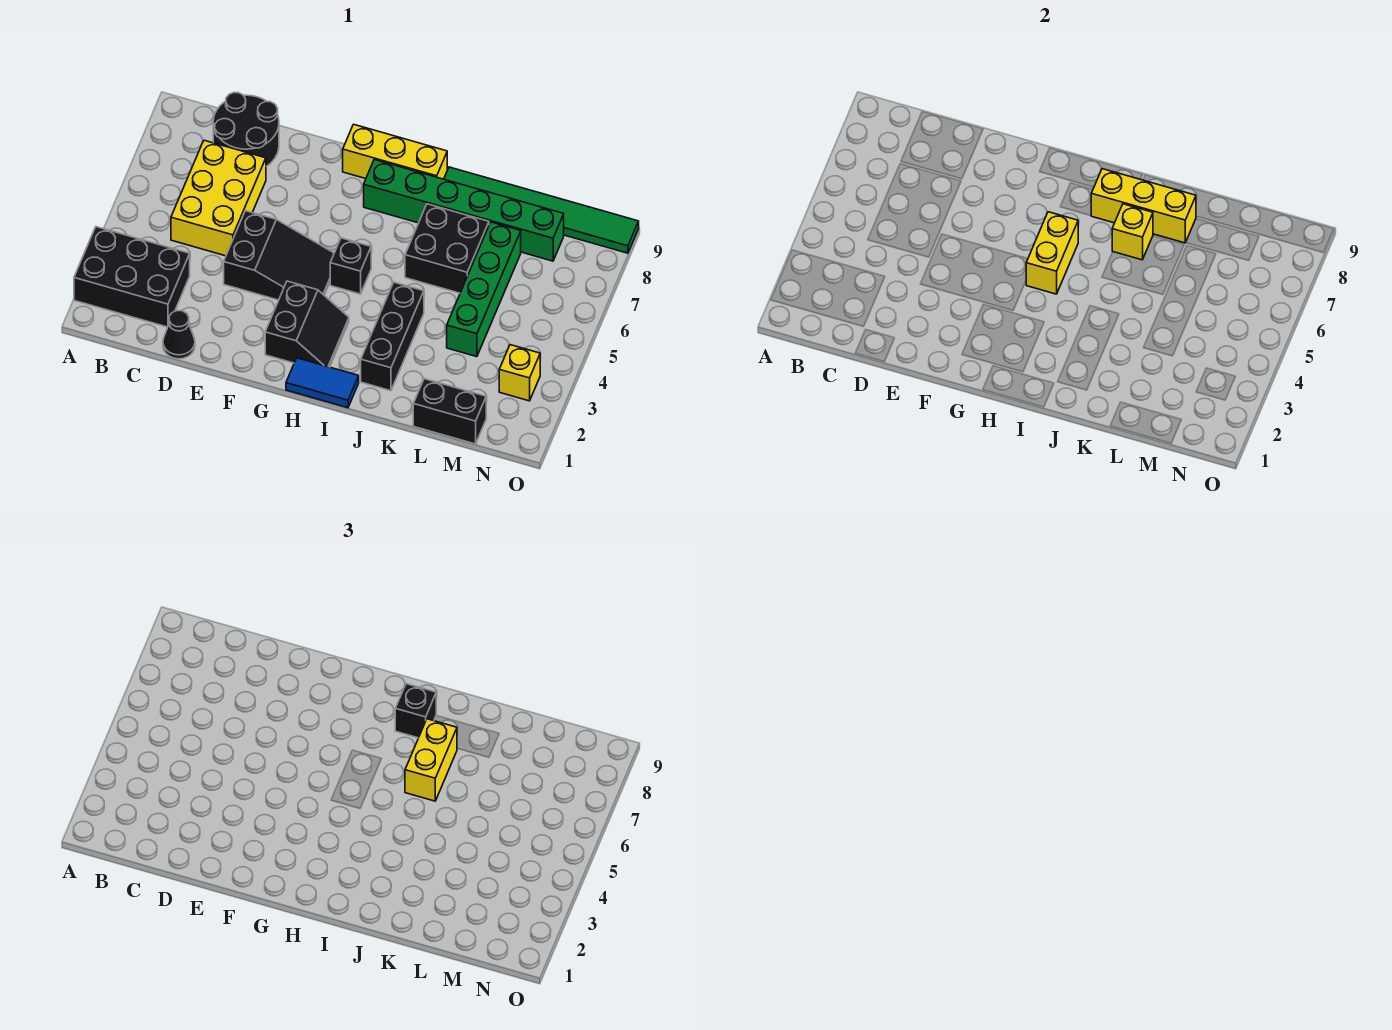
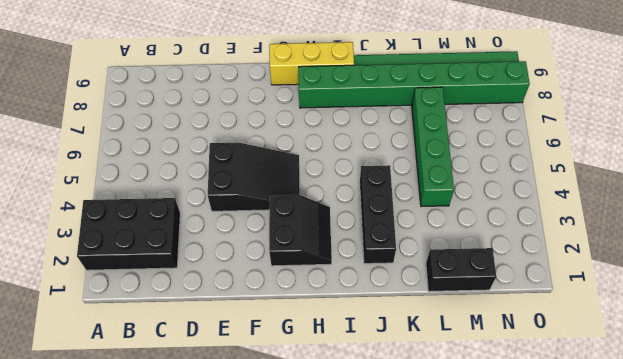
green brick H8:O8 level 1 -> green brick H8:M8 level 1
none -> yellow brick C5:D7 level 1
none -> black round brick C8:D9 level 1
none -> black cone D1 level 1

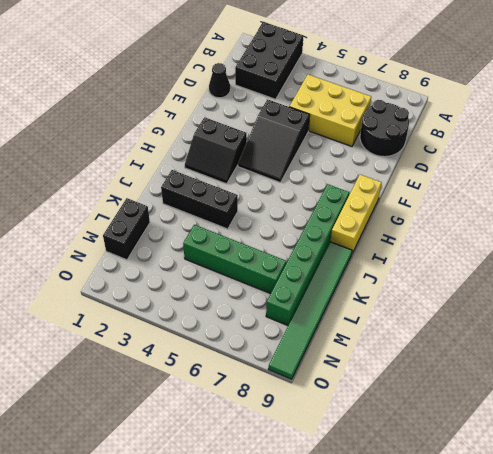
none -> blue tile H1:I1 level 1
none -> black brick H5 level 1
none -> black brick J6:K7 level 1

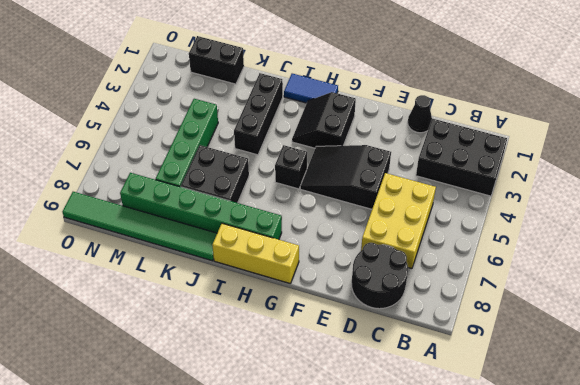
none -> yellow brick N3 level 1
none -> yellow brick H5:H6 level 2
none -> yellow brick I8:K8 level 2

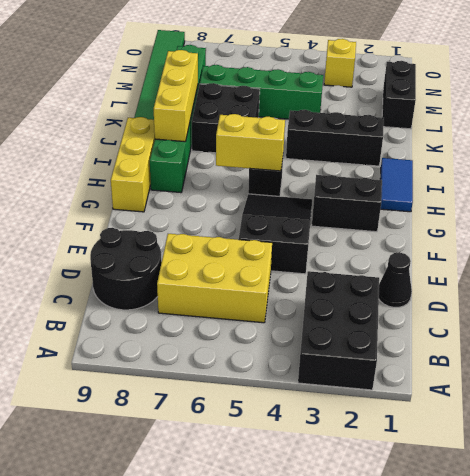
none -> yellow brick J7 level 2
none -> black brick I8 level 3
none -> yellow brick J6:J7 level 3

